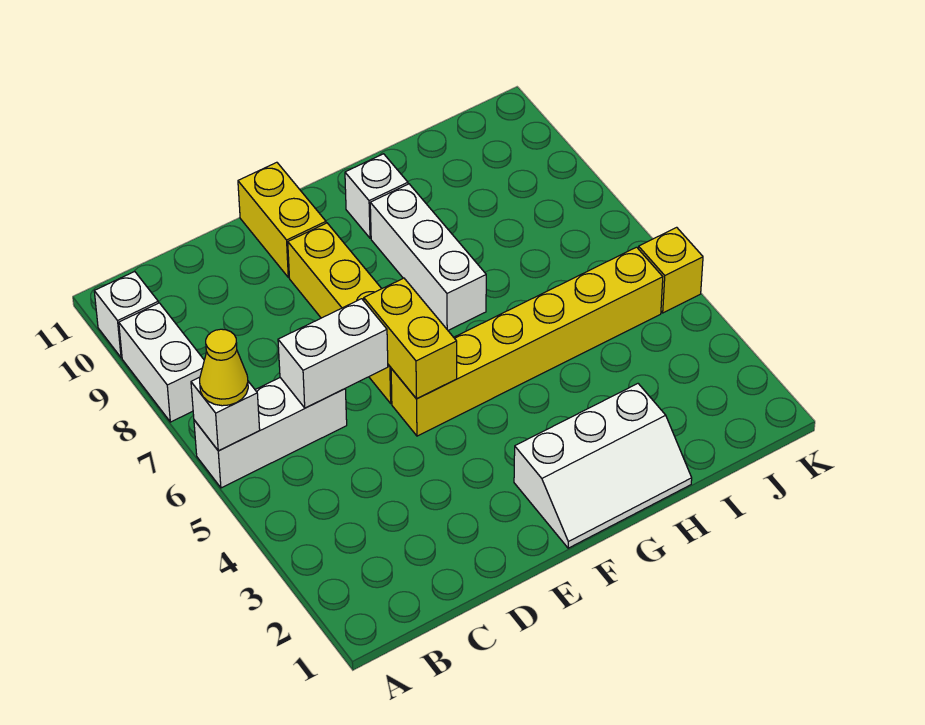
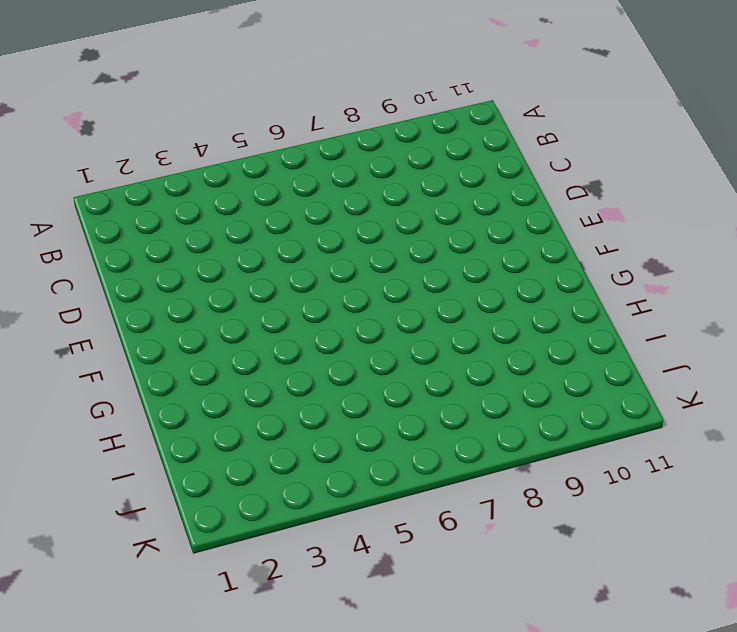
none -> white brick A6:C6 level 1
none -> white brick A8:A9 level 1
none -> white brick A10 level 1

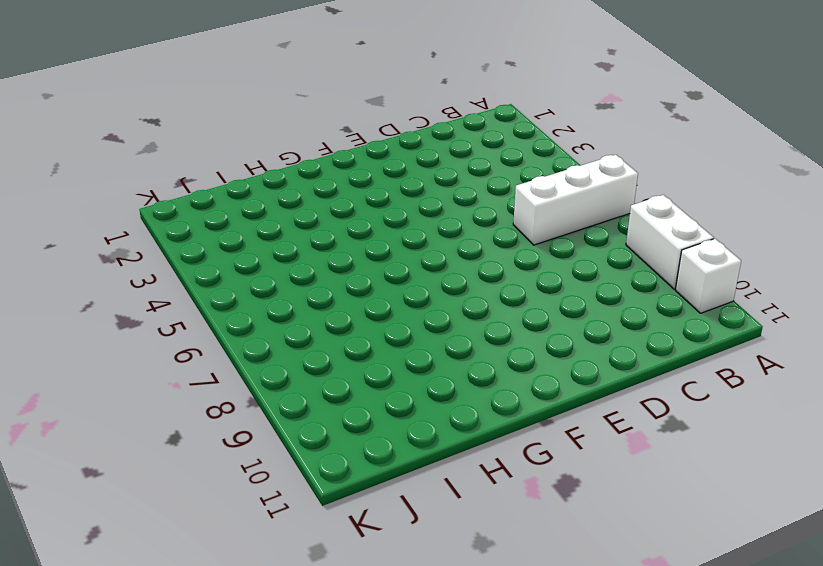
none -> yellow brick E5:J5 level 1
none -> yellow brick E6:E9 level 1
none -> yellow brick E10:E11 level 1

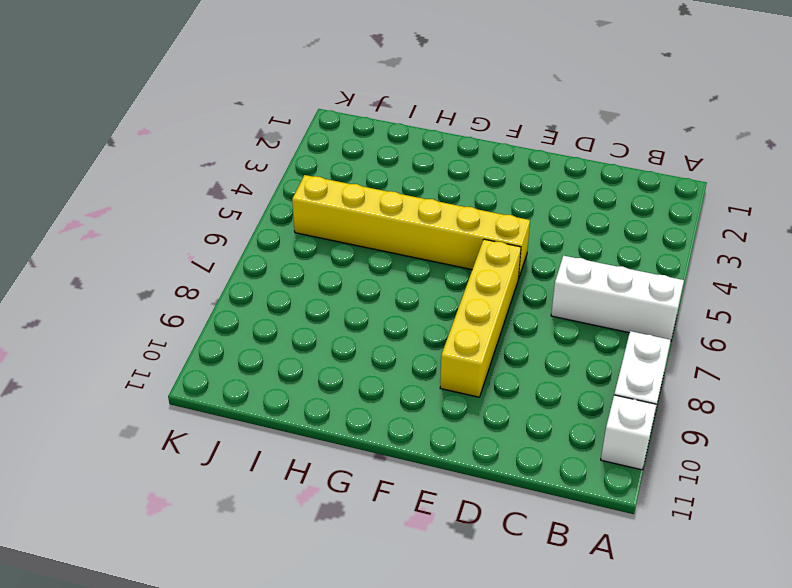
none -> yellow brick E10:E11 level 1
none -> white slope F1:H2 level 1 top 2
none -> white brick G7:G9 level 1

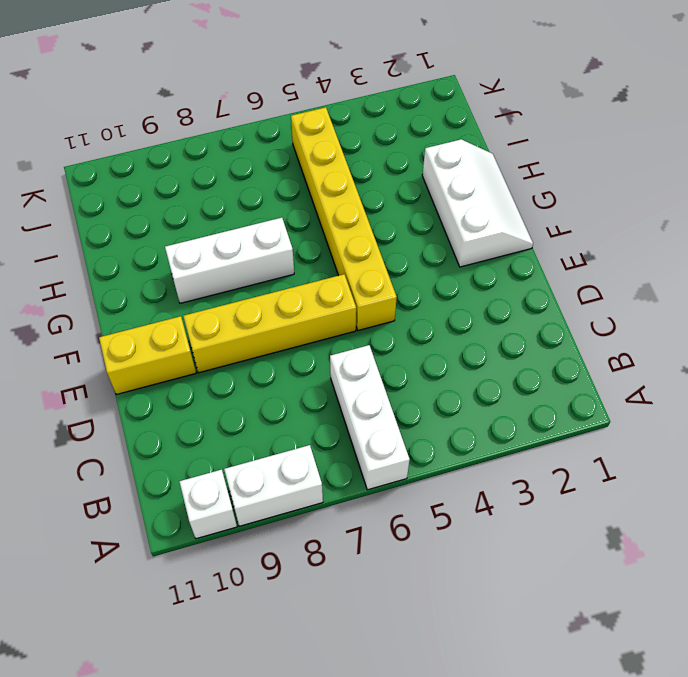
none -> white brick G10 level 1
none -> yellow brick K5 level 1
none -> white brick A6 level 2

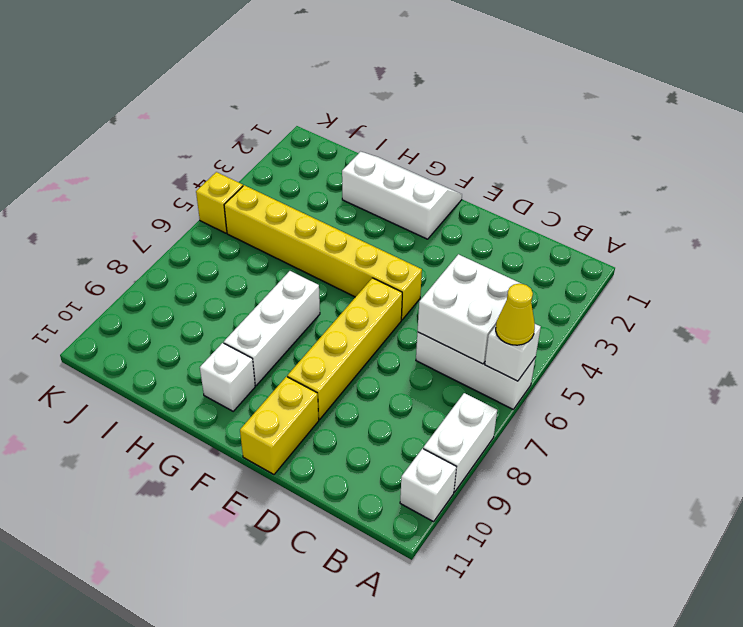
white brick B5:C6 level 2 -> white brick C6:D6 level 2
none -> yellow brick E5:E6 level 2

